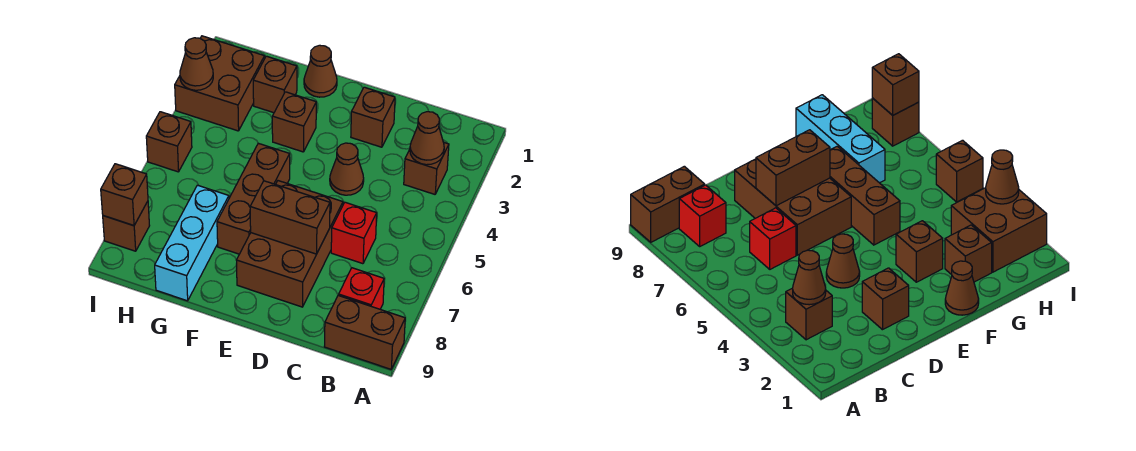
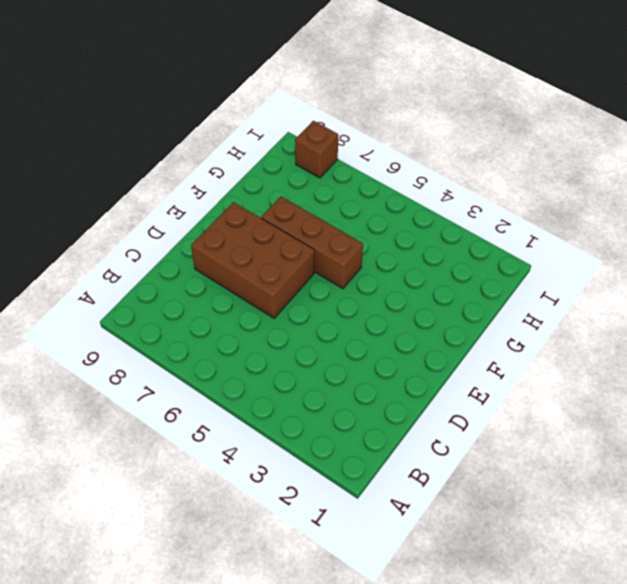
none -> brown brick A9:B9 level 1
none -> brown brick B3 level 1
none -> red brick B8 level 1

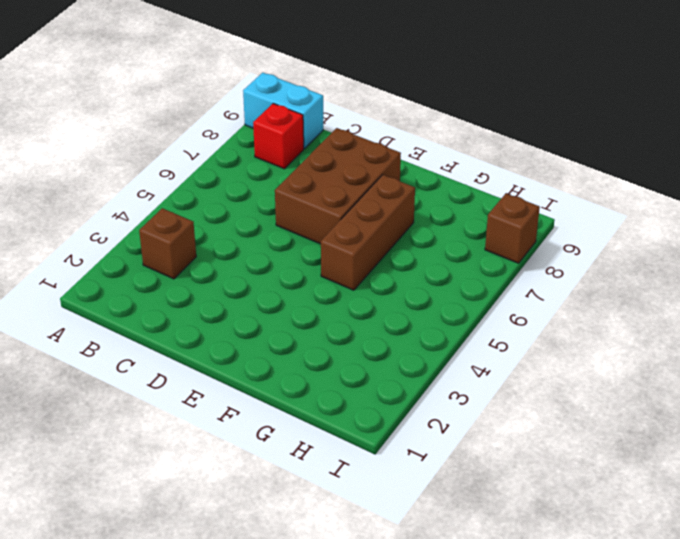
cyan brick A9:B9 level 1 -> brown brick A9:B9 level 1
none -> red brick C6 level 1
none -> brown brick D2 level 1
none -> brown cone D4 level 1

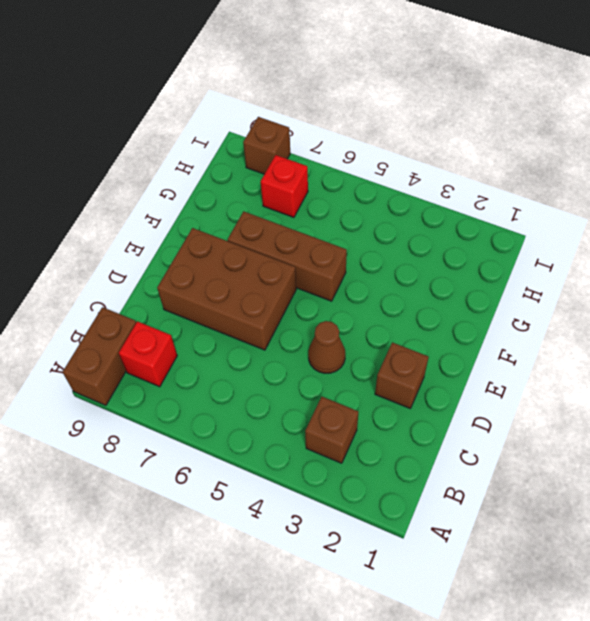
red brick H7 level 1 -> red brick C6 level 1
none -> brown cone F1 level 1
none -> brown brick F3 level 1
none -> brown brick G2 level 1

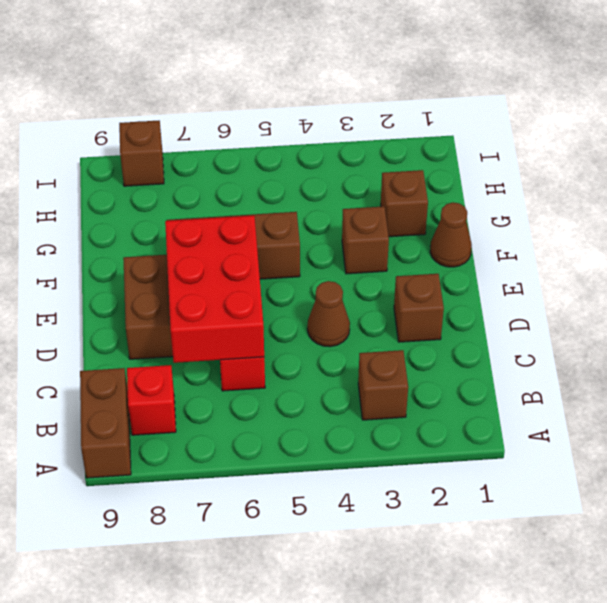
red brick C6:E7 level 2 -> brown brick D7:E7 level 2
none -> cyan brick G7:G9 level 1
none -> brown brick H2:I3 level 1
none -> brown brick I5 level 1

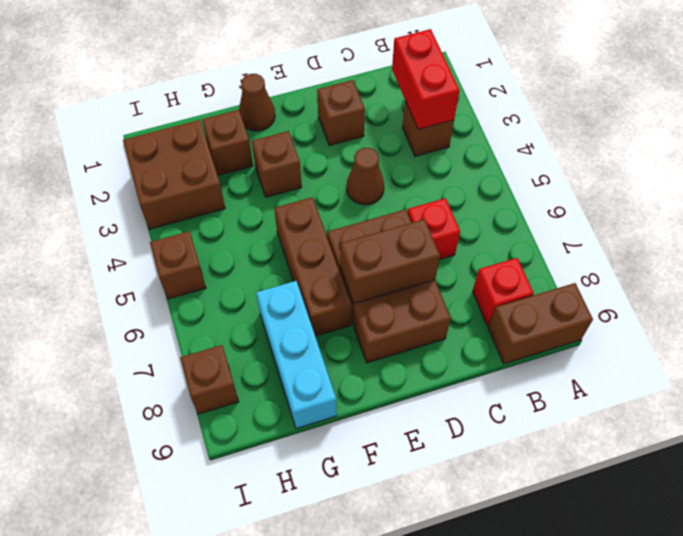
red brick B2:B3 level 2 -> brown cone B3 level 2
none -> brown cone I3 level 2
none -> brown brick I8 level 2

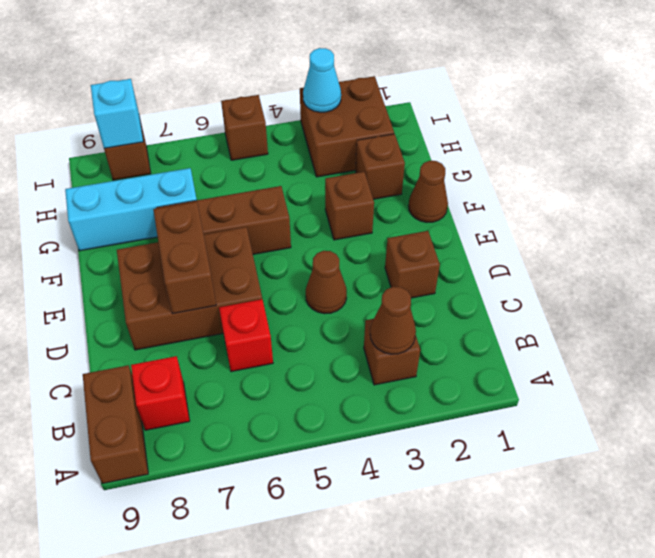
cyan cone I3 level 2 -> brown cone I3 level 2
cyan brick I8 level 2 -> brown brick I8 level 2

